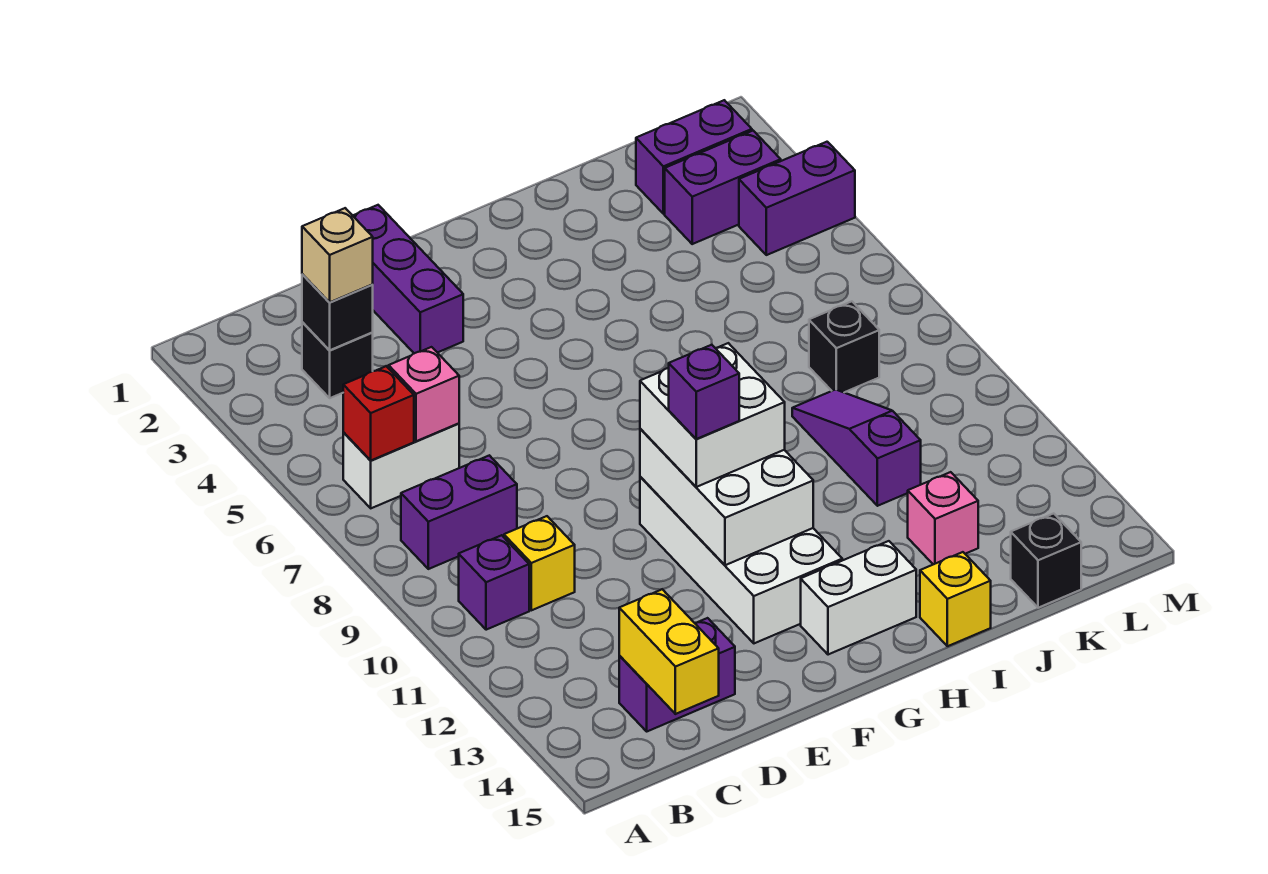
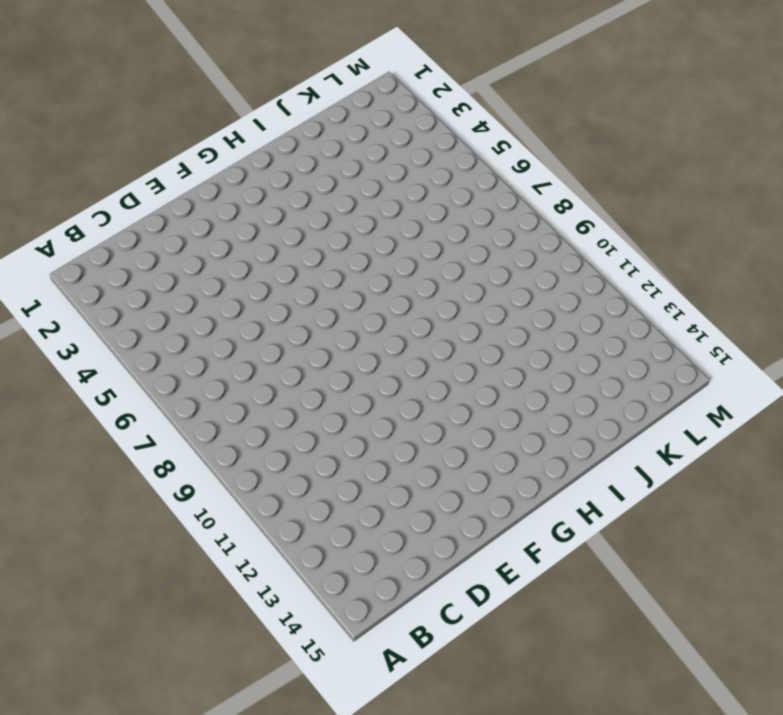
none -> white brick B6:C6 level 1
none -> purple brick B8:C8 level 1
none -> purple brick B10 level 1

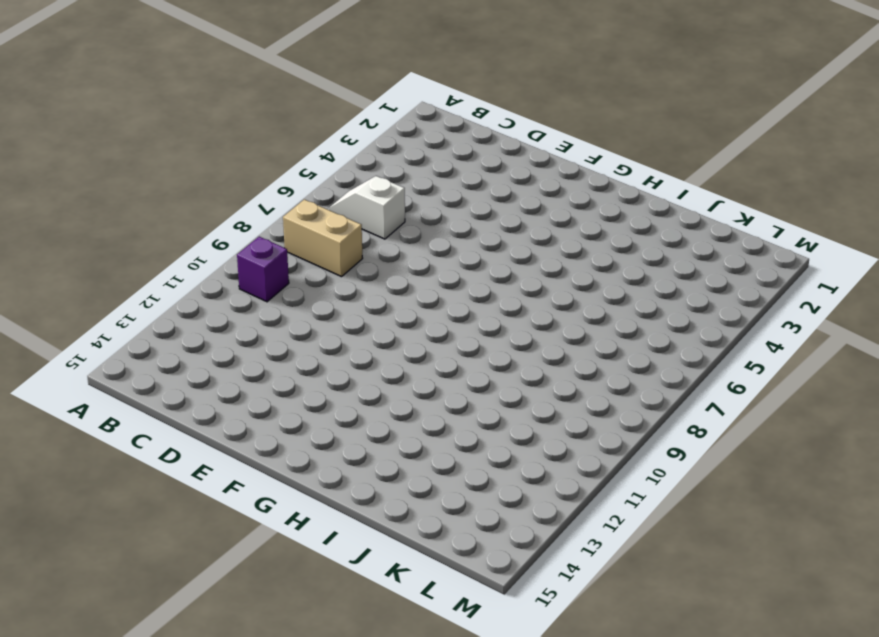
white slope B6:C6 level 1 top C -> white brick B6:C6 level 1
tan brick B8:C8 level 1 -> purple brick B8:C8 level 1
none -> black brick C3 level 1
none -> yellow brick C10 level 1
none -> purple brick C14:D14 level 1

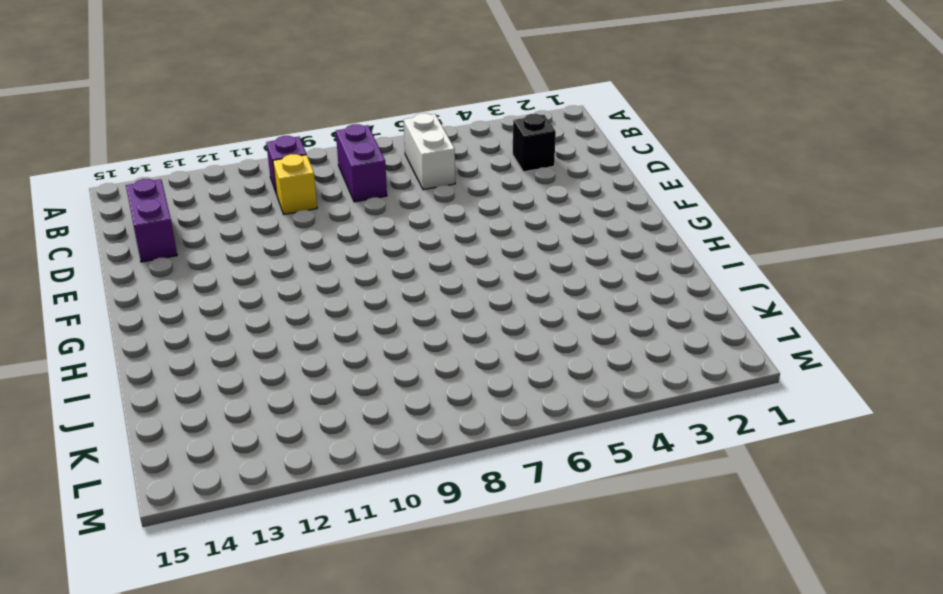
none -> purple brick E1:E3 level 1
none -> white brick F10:G13 level 1
none -> white brick G14:H14 level 1

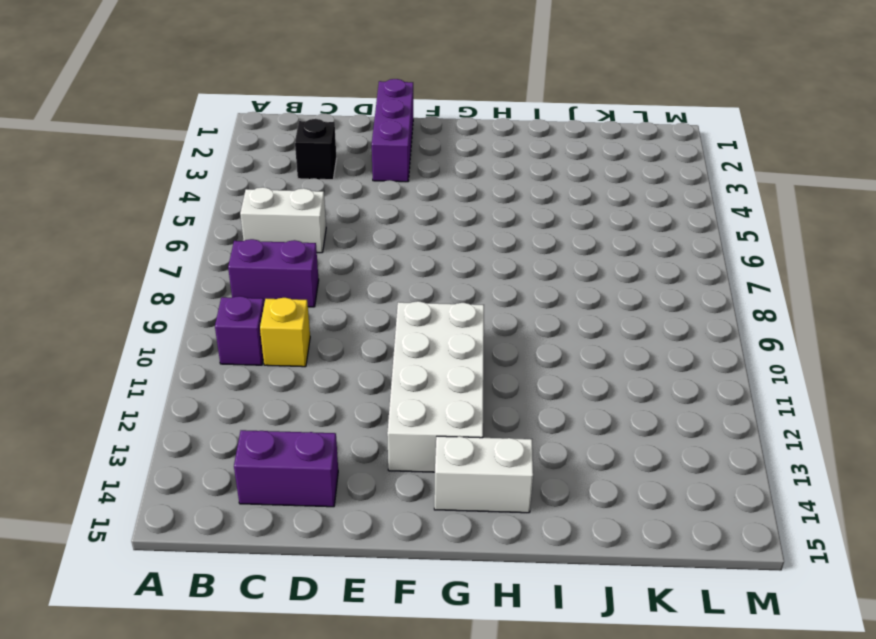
none -> yellow brick I15 level 1
none -> purple slope J9:J11 level 1 top 11
none -> pink brick J13 level 1

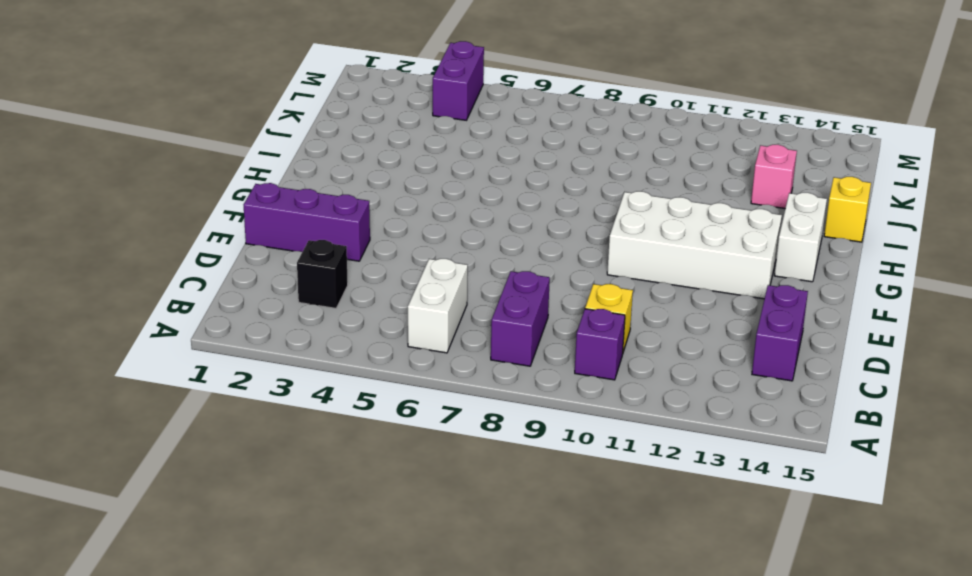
none -> purple slope J9:J11 level 1 top 11
none -> purple brick K2:L2 level 1
none -> purple brick K3:L3 level 1

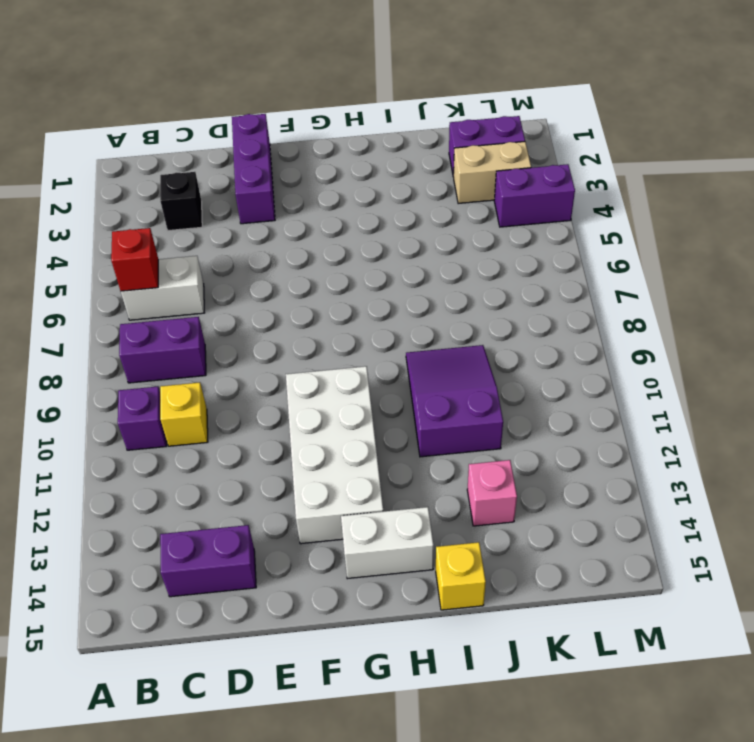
purple slope I9:J11 level 1 top 11 -> purple slope J9:J11 level 1 top 11
tan brick K3:L3 level 1 -> purple brick K3:L3 level 1
none -> black brick K8 level 1
none -> black brick K15 level 1
none -> black brick C3 level 2

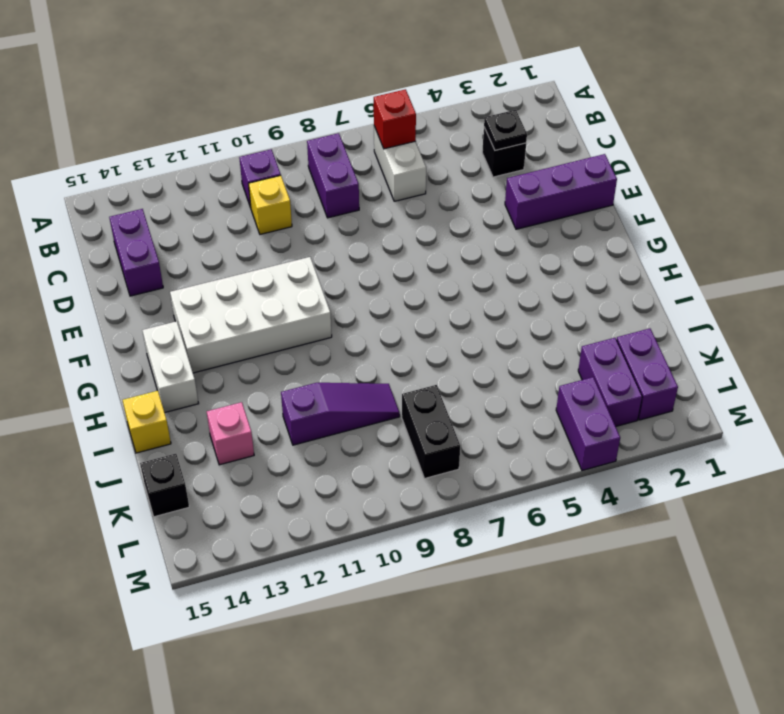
black plate C3 level 2 -> black brick C3 level 2
black brick K8:L8 level 1 -> black brick K8 level 1
none -> pink brick C6 level 2
none -> yellow brick C14:C15 level 2
none -> white brick F10:G12 level 2

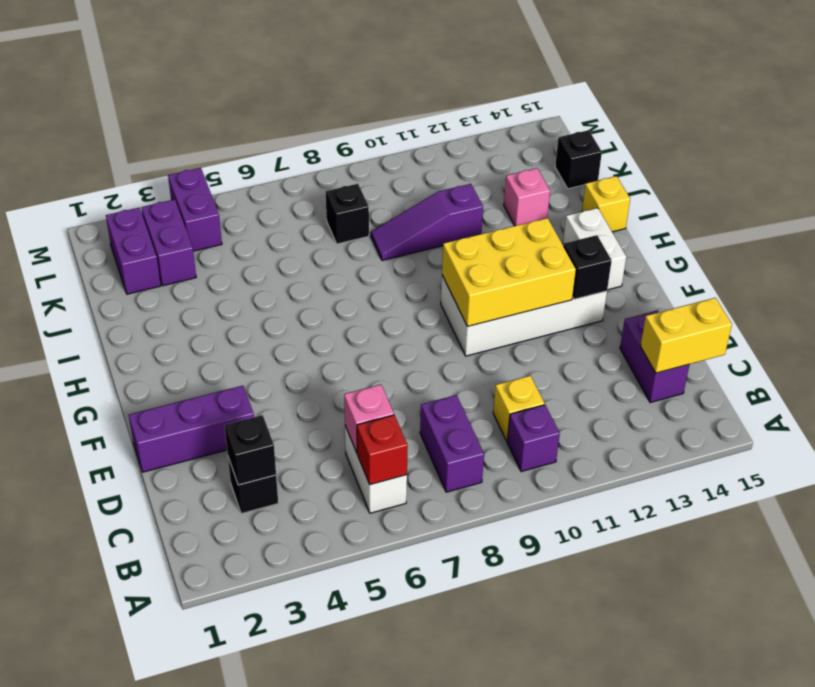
yellow brick F10:G12 level 2 -> white brick F10:G12 level 2
black brick F13 level 2 -> none
none -> tan brick C3 level 3
none -> white brick F10:G11 level 3
none -> purple brick F11 level 4

